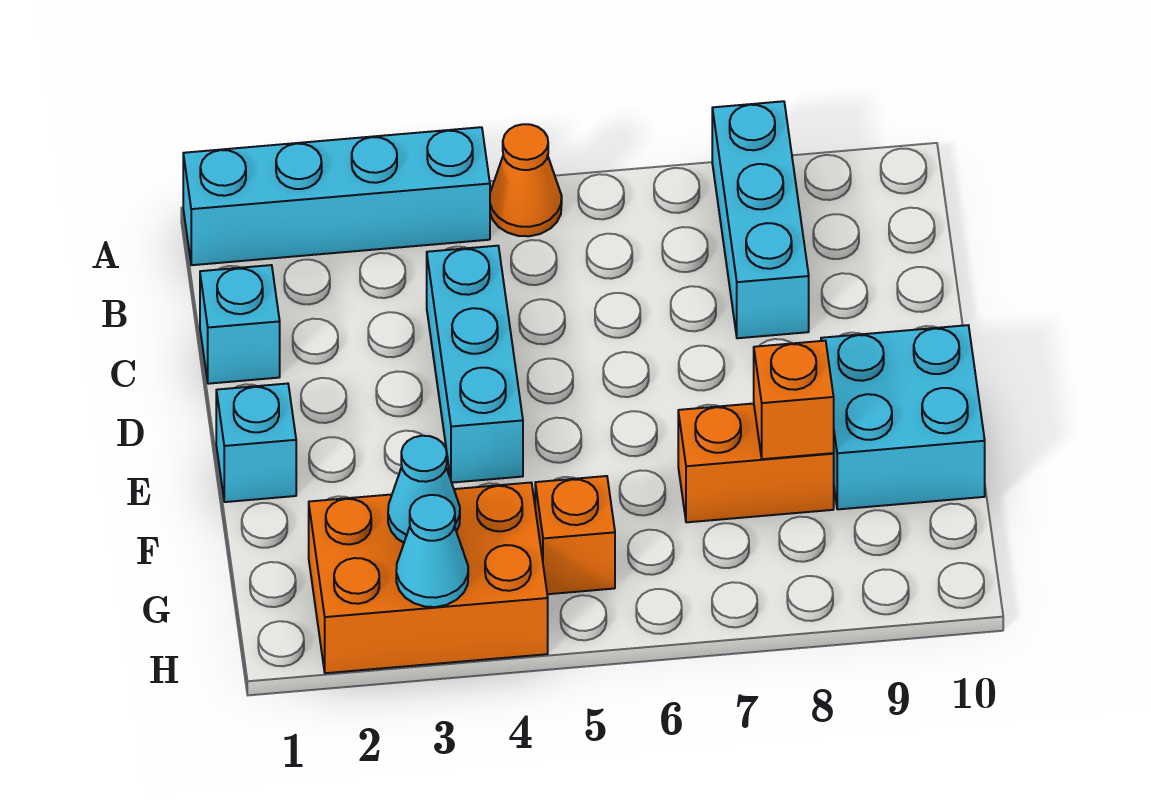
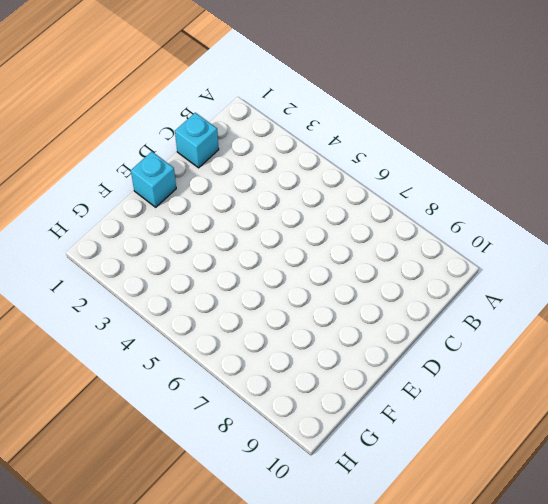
none -> cyan brick A1:A4 level 1
none -> orange cone A5 level 1
none -> cyan brick A8:C8 level 1

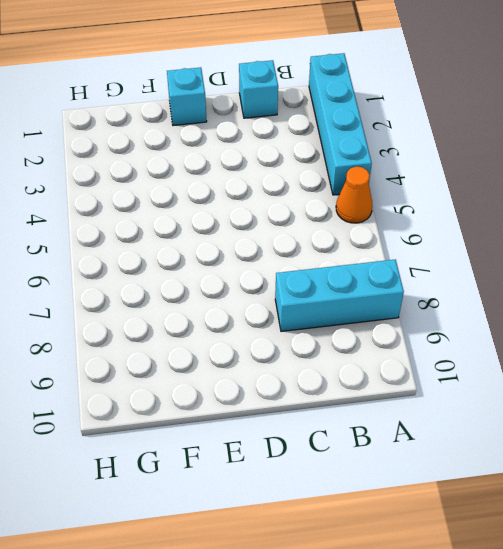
none -> cyan brick C4:E4 level 1
none -> cyan brick E9:F10 level 1
none -> orange brick F7:F8 level 1

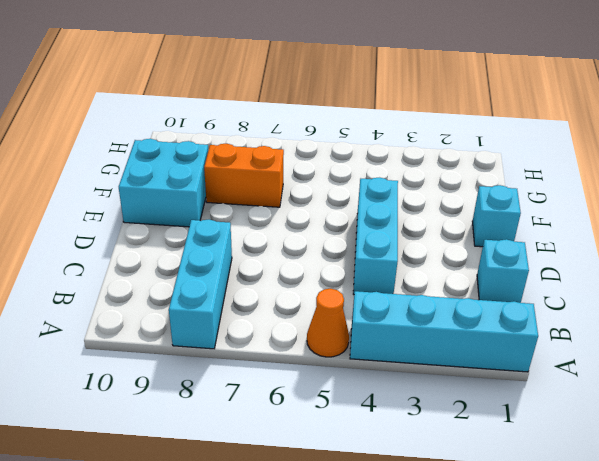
none -> orange brick G2:H4 level 1
none -> orange brick G5 level 1
none -> orange brick F8 level 2

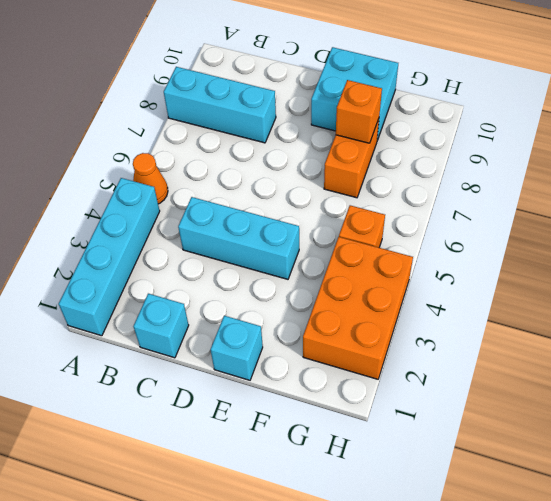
none -> cyan cone G3 level 2
none -> cyan cone H3 level 2

